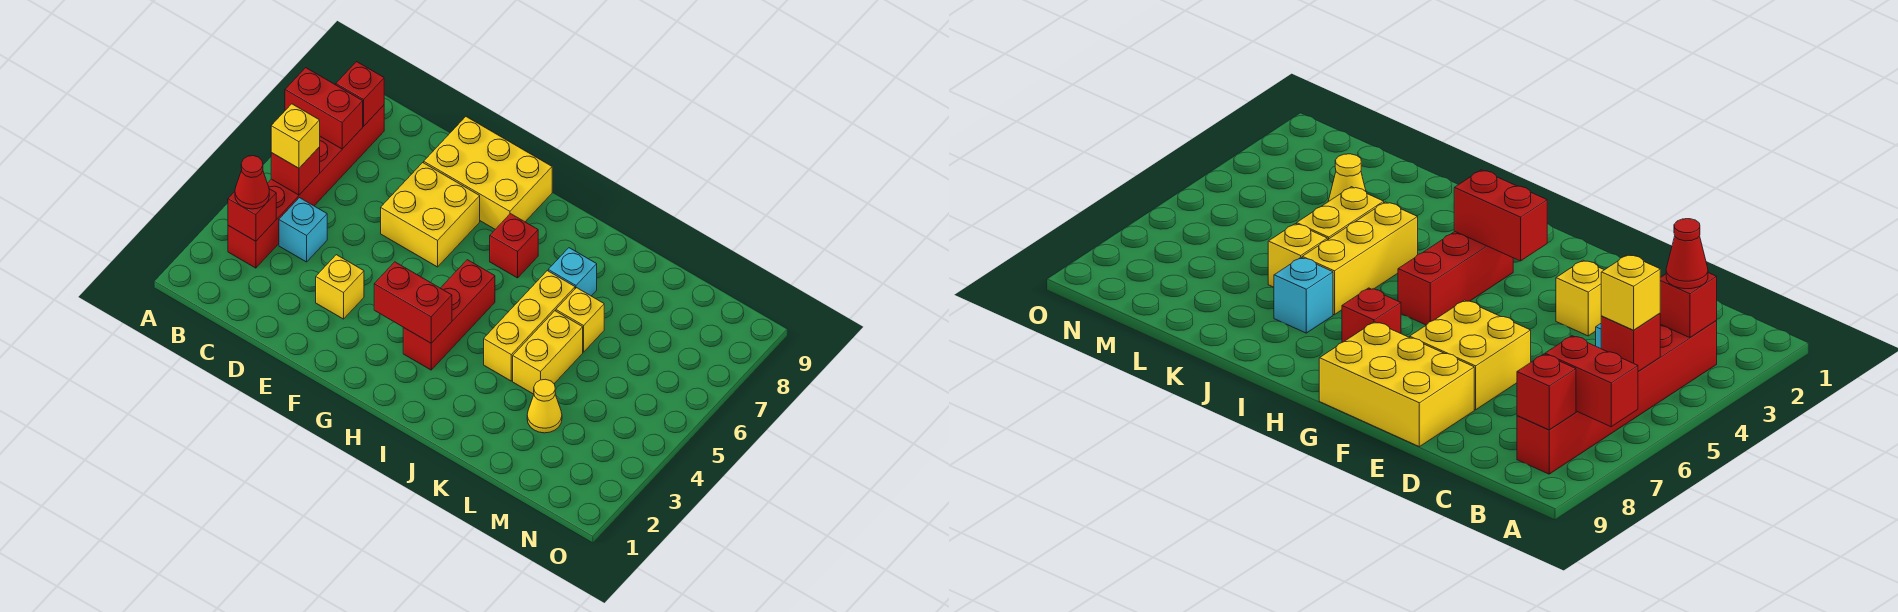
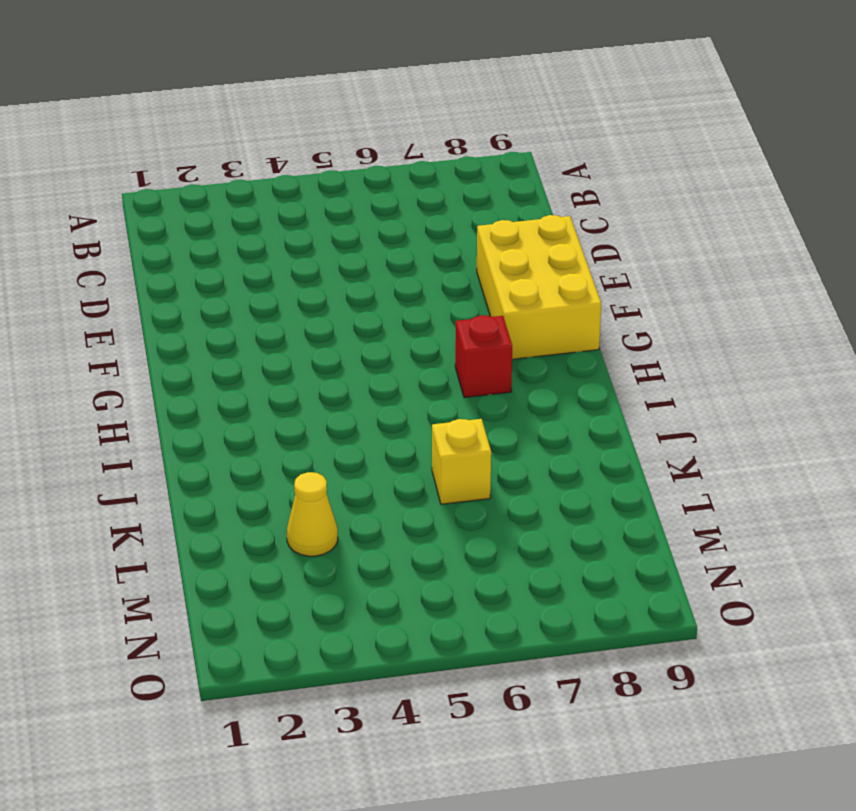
none -> red brick B3:B8 level 1
none -> cyan brick C4 level 1
none -> yellow brick E3 level 1

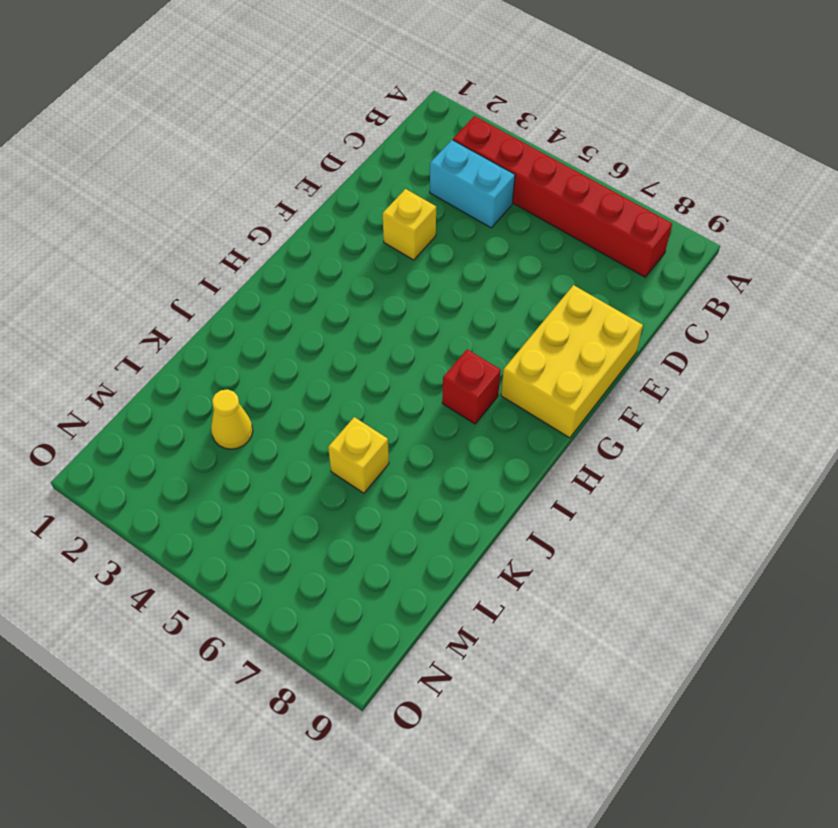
cyan brick C3:C4 level 1 -> cyan brick C4 level 1
none -> yellow brick E6:F7 level 1
none -> red brick H3:H5 level 1
none -> yellow brick J4:J6 level 1

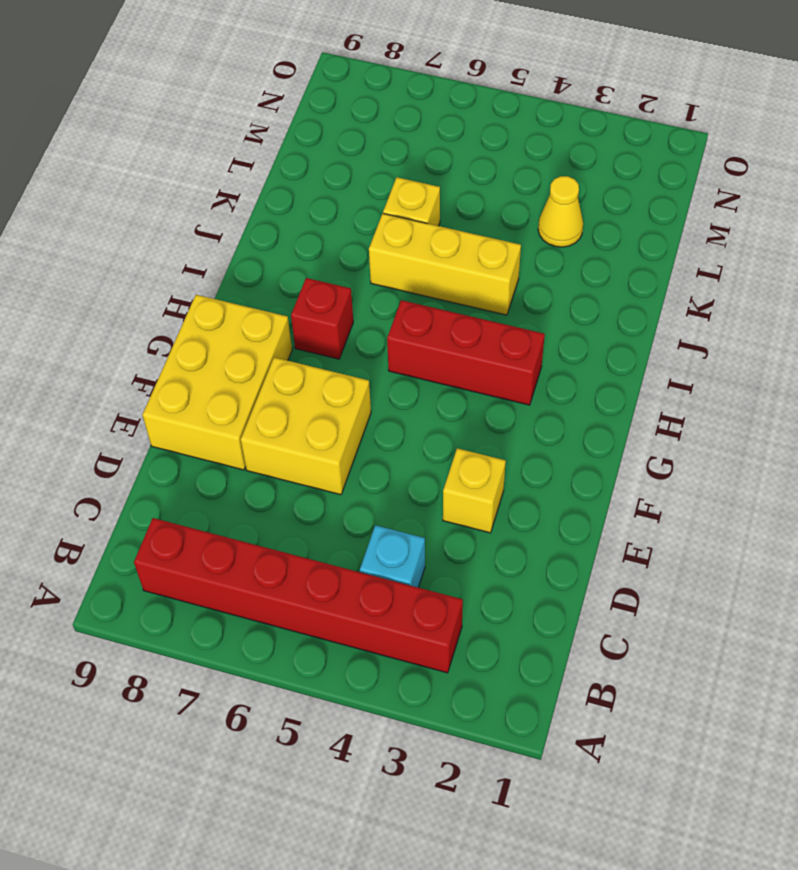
none -> cyan brick J7 level 1
none -> yellow brick K4:K5 level 1
none -> red brick A7:B7 level 2

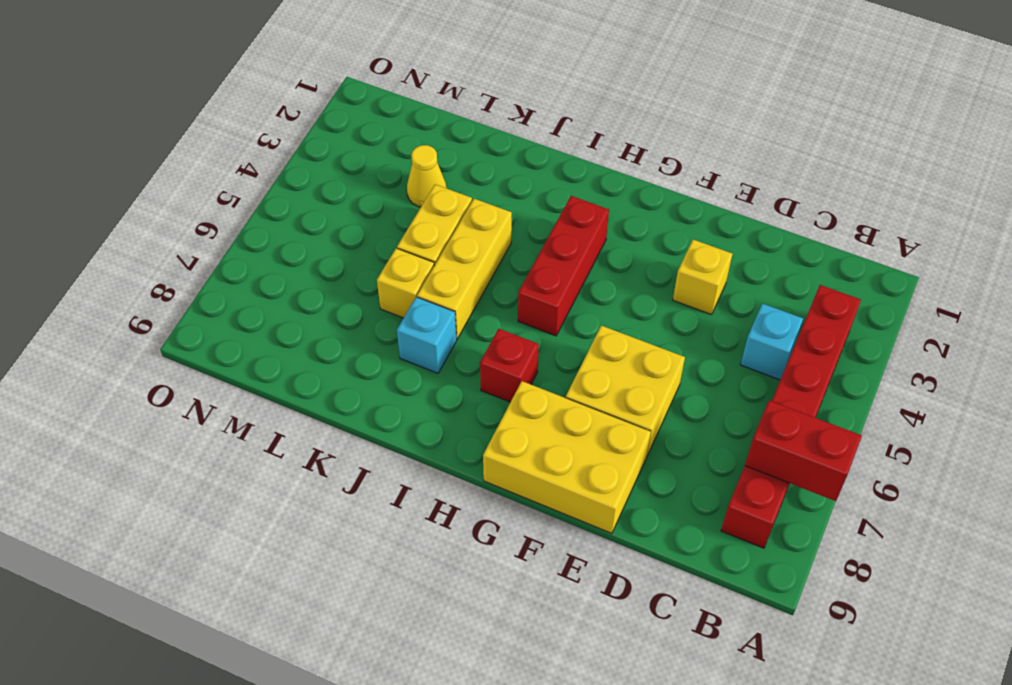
none -> red brick B3 level 2
none -> red brick B5 level 2
none -> red brick B8 level 2

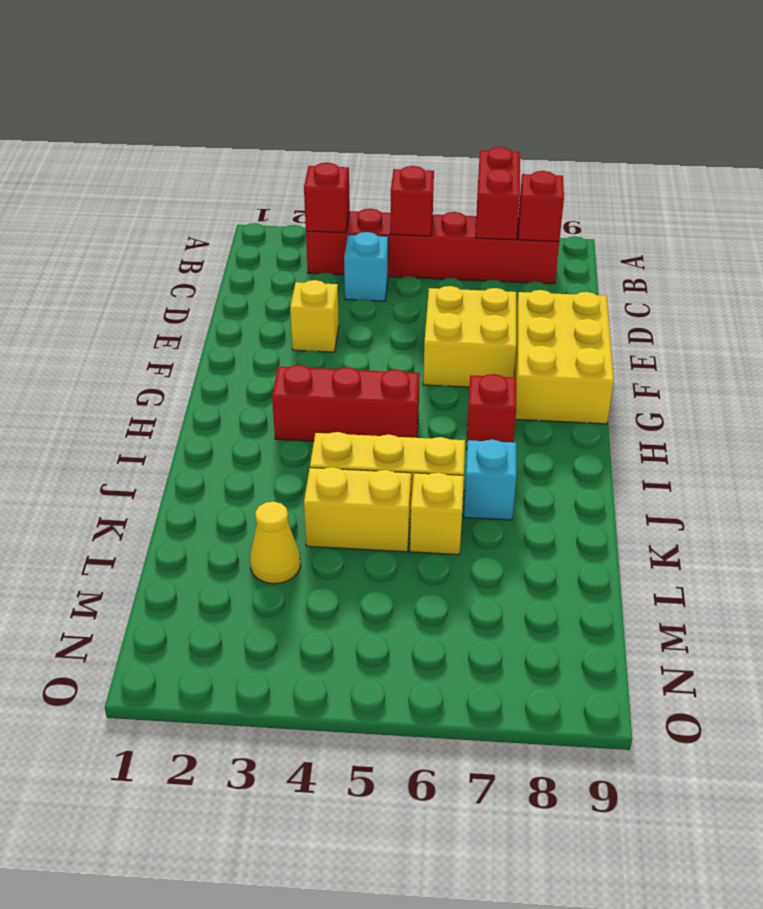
none -> red brick G3:H3 level 2
none -> red cone B3 level 3
none -> yellow brick B5 level 3

